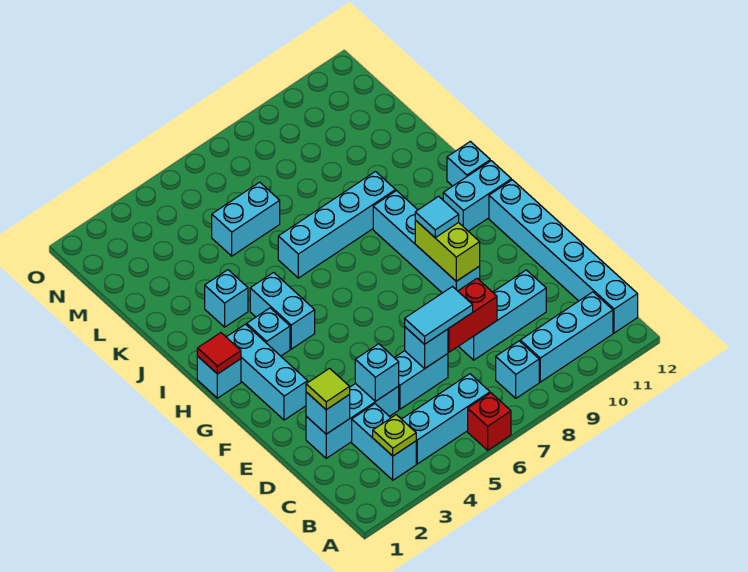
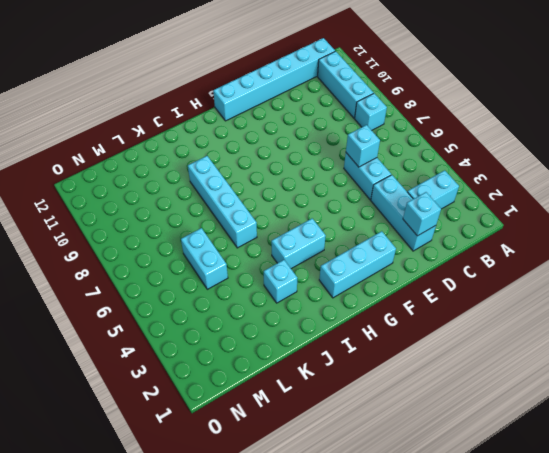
none -> red brick A6 level 1
none -> cyan brick B4:B6 level 1
none -> cyan brick D8:D10 level 1

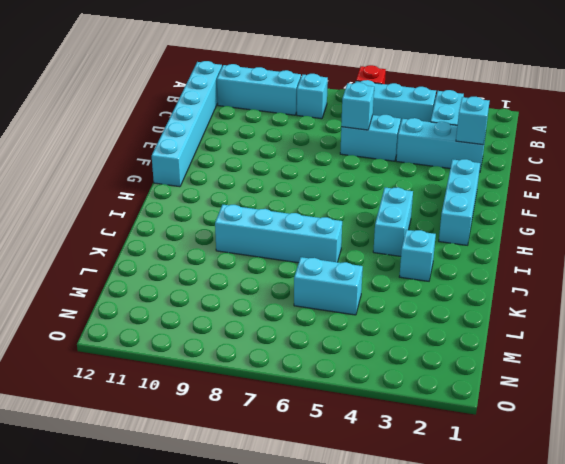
none -> cyan brick D8:D10 level 1
none -> cyan brick F9:I9 level 1
none -> cyan brick H1 level 1

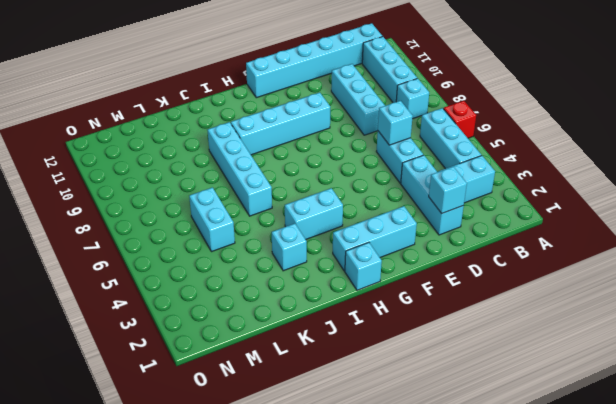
none -> cyan brick H3 level 1
none -> cyan brick H11:H12 level 1
none -> cyan brick I12 level 1

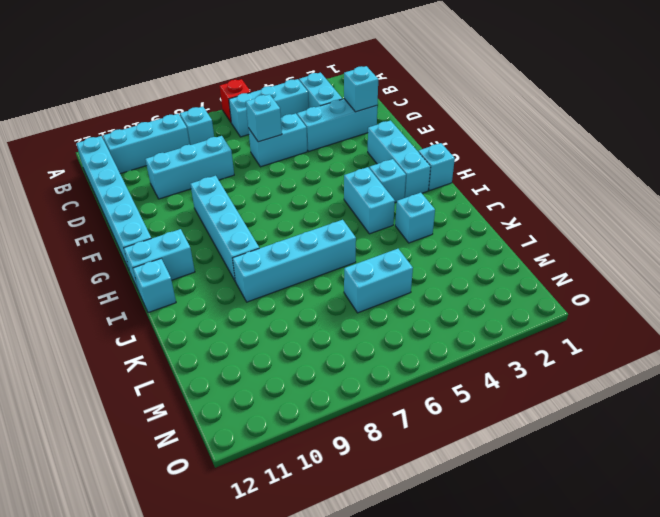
none -> lime plate B3 level 2
none -> cyan brick D4 level 2
none -> red brick D7:D8 level 2

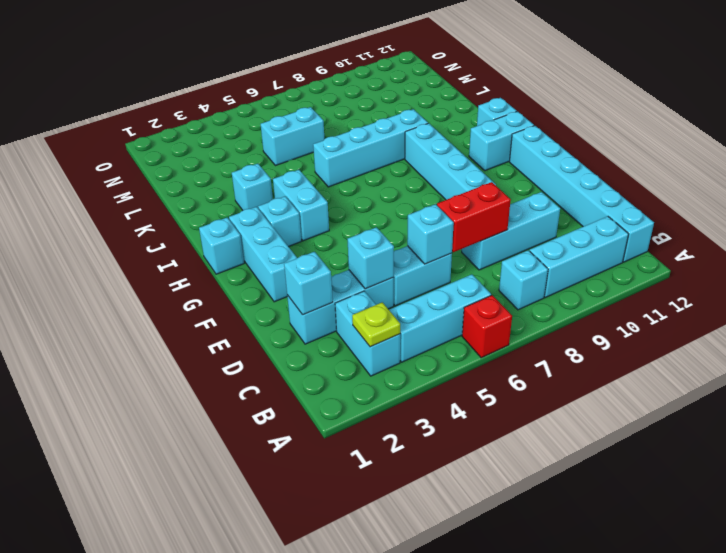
none -> lime brick F9:G9 level 2
none -> red tile H1 level 2
none -> lime tile D2 level 3

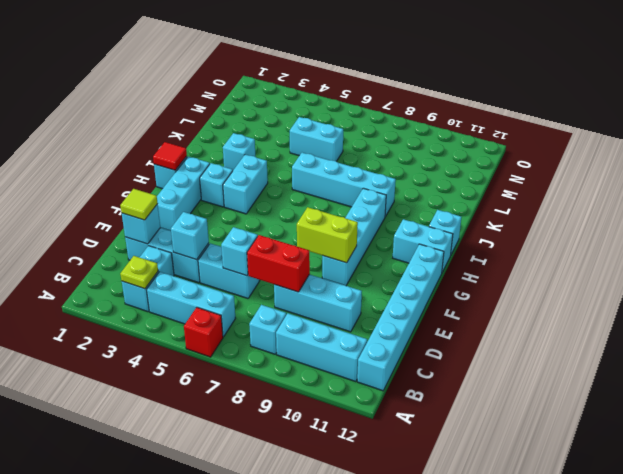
lime brick F8:F9 level 2 -> lime brick F9:G9 level 2
none -> cyan tile D6:D7 level 3
none -> cyan tile G9 level 3

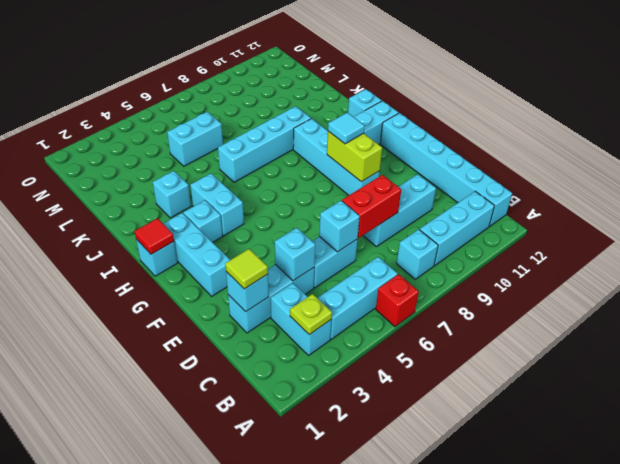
none -> cyan tile D6:D7 level 3

